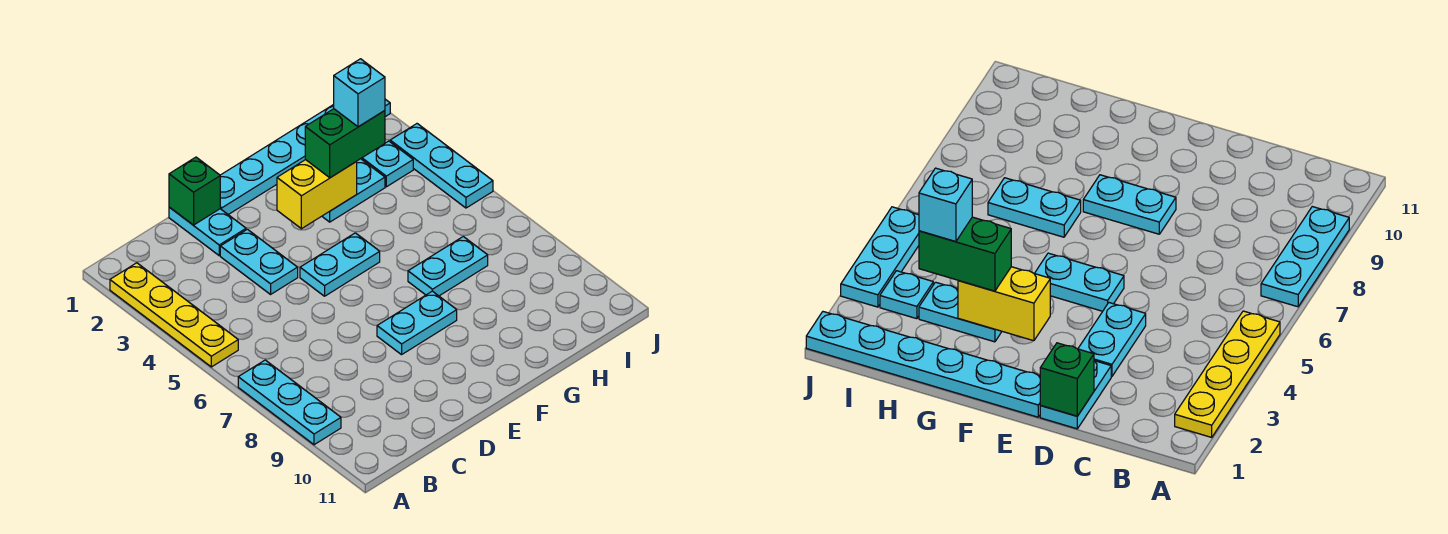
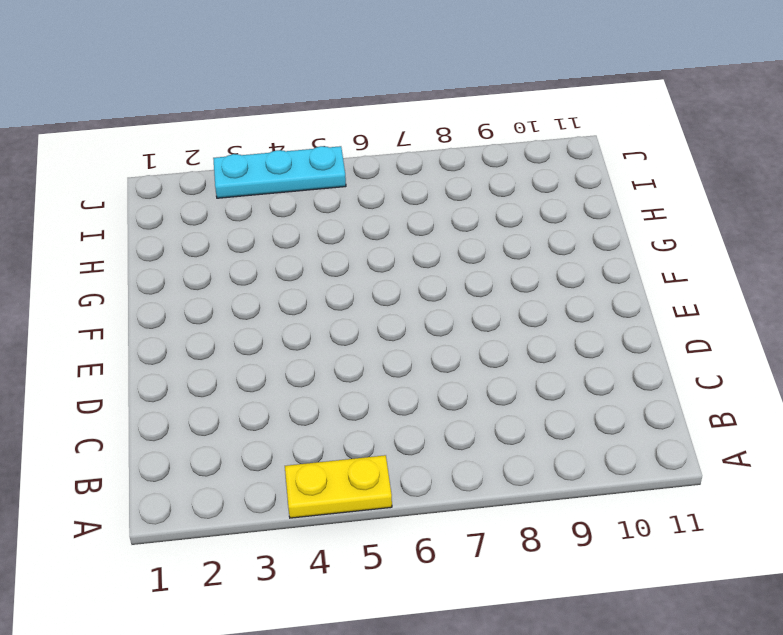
yellow plate A4:A5 level 1 -> yellow plate A2:A5 level 1
none -> cyan plate A7:A9 level 1
none -> cyan plate D1:D2 level 1
none -> cyan plate D3:D4 level 1

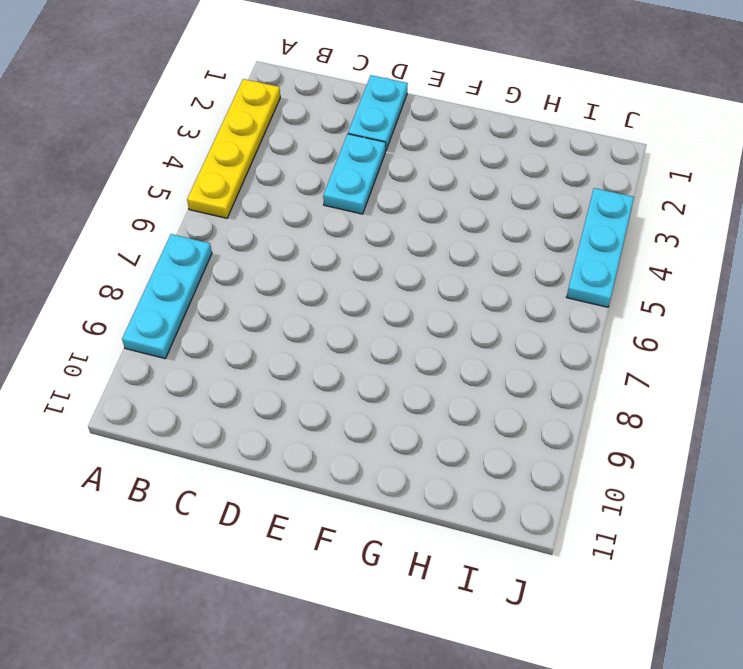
none -> cyan plate E1:J1 level 1
none -> cyan plate E5:F5 level 1
none -> cyan plate E8:F8 level 1

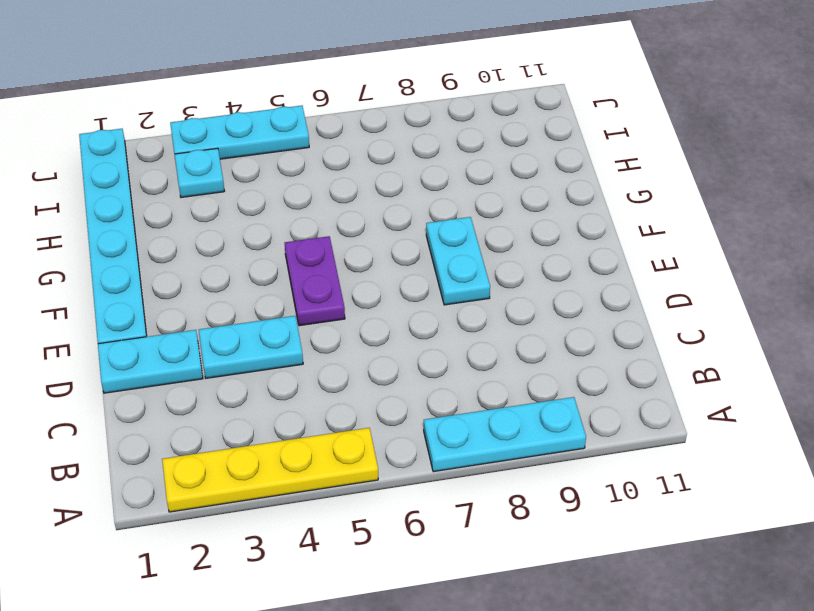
purple plate E5:F5 level 1 -> cyan plate E5:F5 level 1
none -> cyan plate G3:H3 level 1
none -> cyan plate G7:H7 level 1
none -> green brick D1 level 2

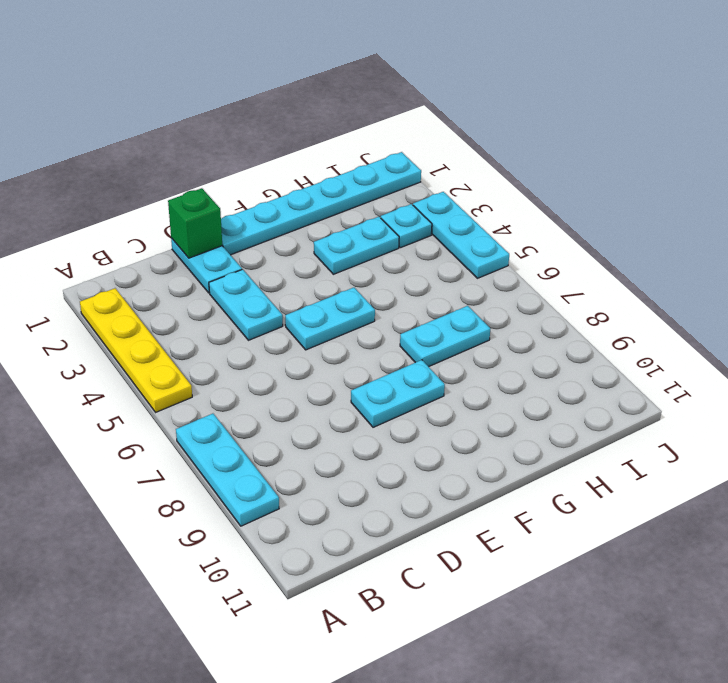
none -> yellow brick F3:G3 level 2
none -> green brick G3:H3 level 3
none -> cyan brick H3 level 4

